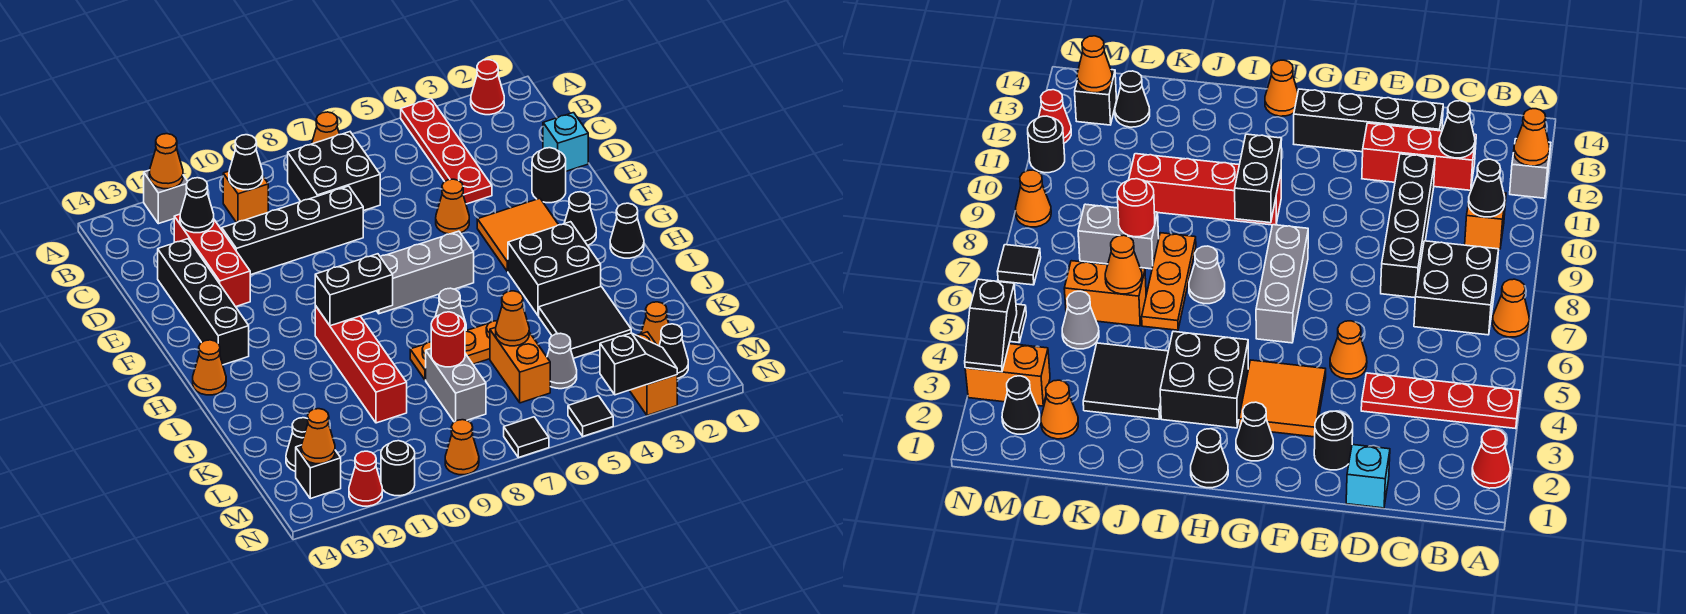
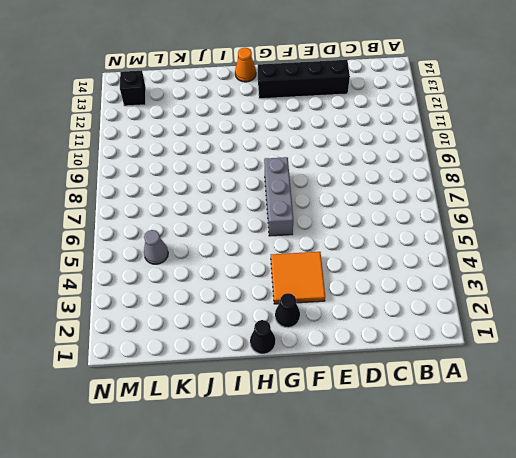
none -> red cone A2 level 1
none -> red plate A4:D4 level 1
none -> orange cone A7 level 1
none -> grey brick A12 level 1

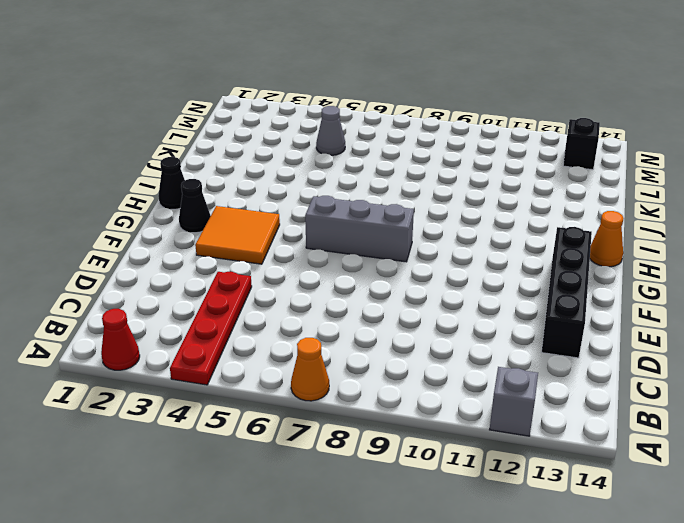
none -> black brick B7:C8 level 1
none -> orange brick B10 level 1
none -> red brick C12:E12 level 1
none -> cyan brick D1 level 1

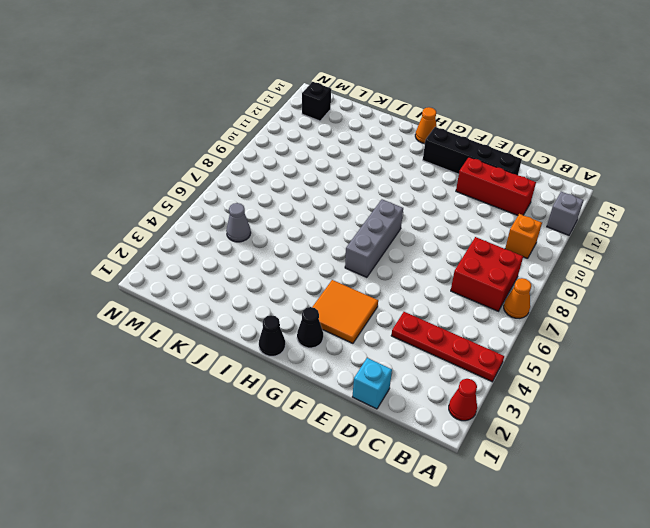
red brick B7:C8 level 1 -> black brick B7:C8 level 1
none -> black brick D8:D11 level 1
none -> black round brick E2 level 1
none -> orange cone E5 level 1
none -> black brick H3:I4 level 1

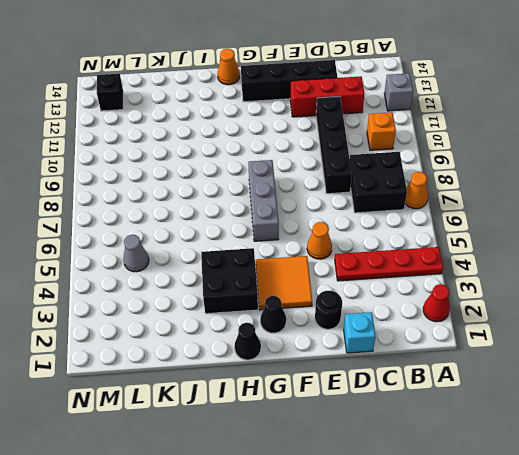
none -> red brick H10:K10 level 1
none -> grey cone I7 level 1
none -> black tile J3:K4 level 1
none -> orange plate J6:J8 level 1

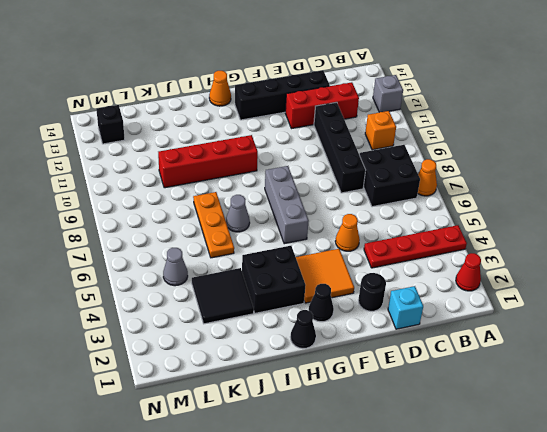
none -> orange brick K6:L6 level 1
none -> grey brick K8:L8 level 1
none -> orange cone L2 level 1
none -> black cone L13 level 1

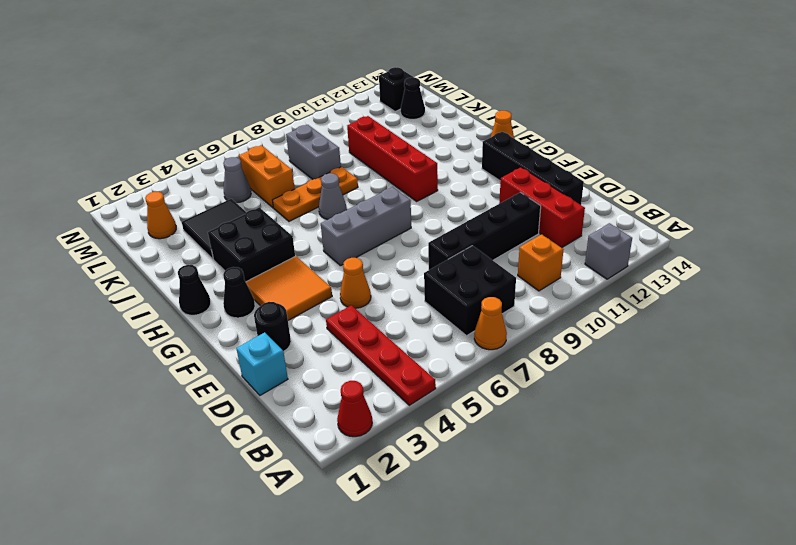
none -> black cone M2 level 1
none -> orange brick M3:N3 level 1
none -> black tile N5 level 1
none -> black tile N7 level 1

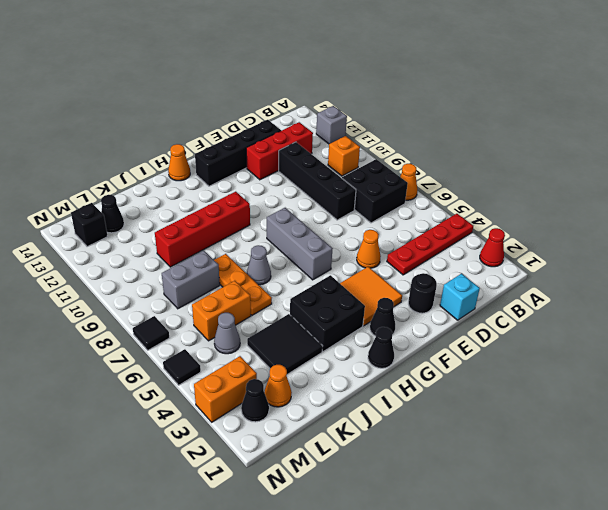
none -> orange cone N9 level 1
none -> black round brick N11 level 1
none -> red cone N12 level 1
none -> orange cone A12 level 2

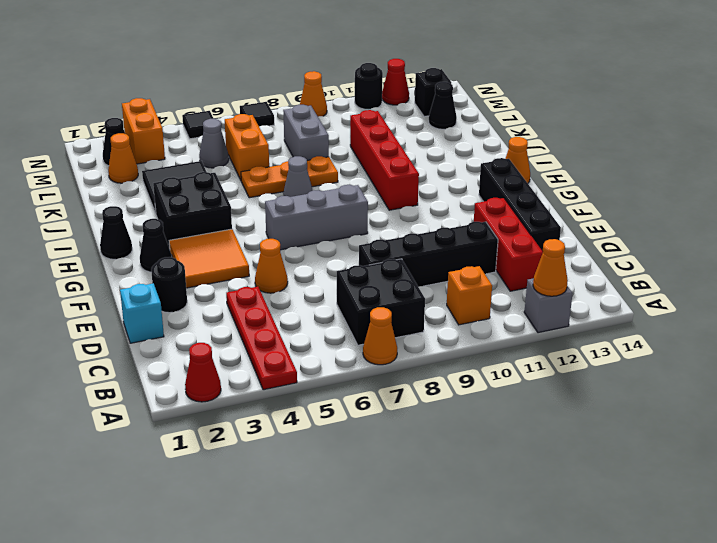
none -> black cone B10 level 2
none -> black cone C12 level 2
none -> black brick H9:H10 level 2
none -> orange cone K6 level 2

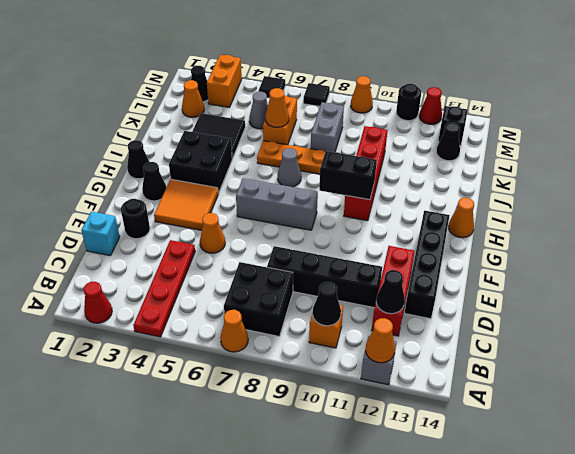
none -> red round brick K8 level 2
none -> orange cone M13 level 2
none -> black slope N3:N4 level 2 top 4

